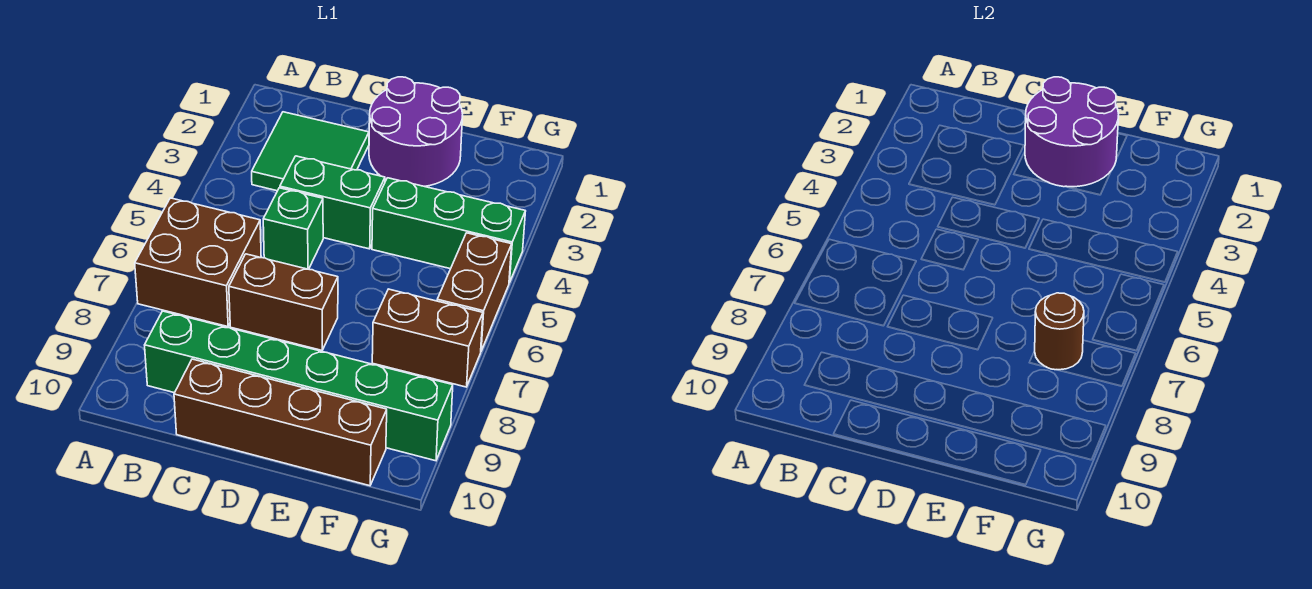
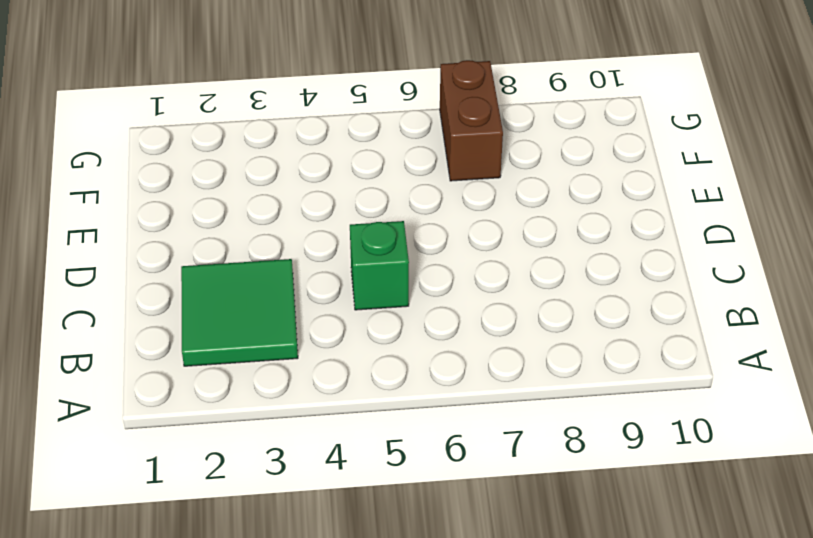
none -> brown brick A6:B7 level 1
none -> green brick B9:G9 level 1
none -> green brick C4:D4 level 1

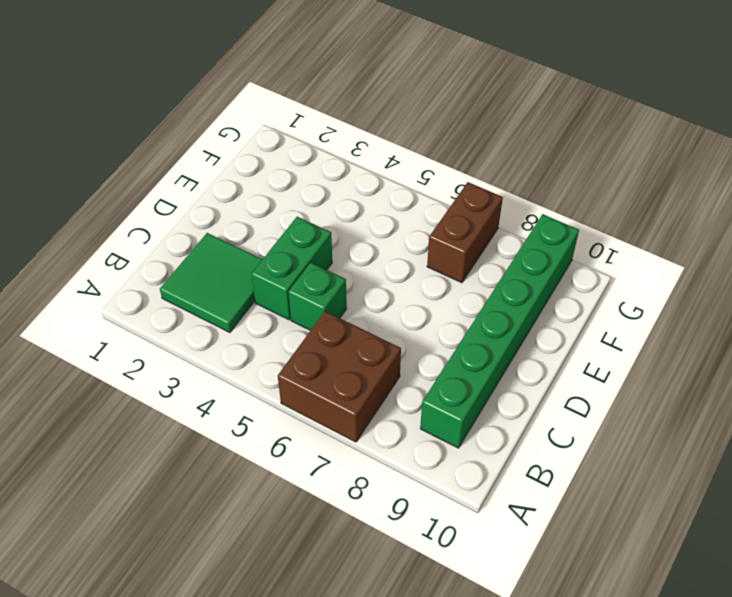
none -> brown brick C7:D7 level 1
none -> brown brick C10:F10 level 1
none -> purple round brick D1:E2 level 1

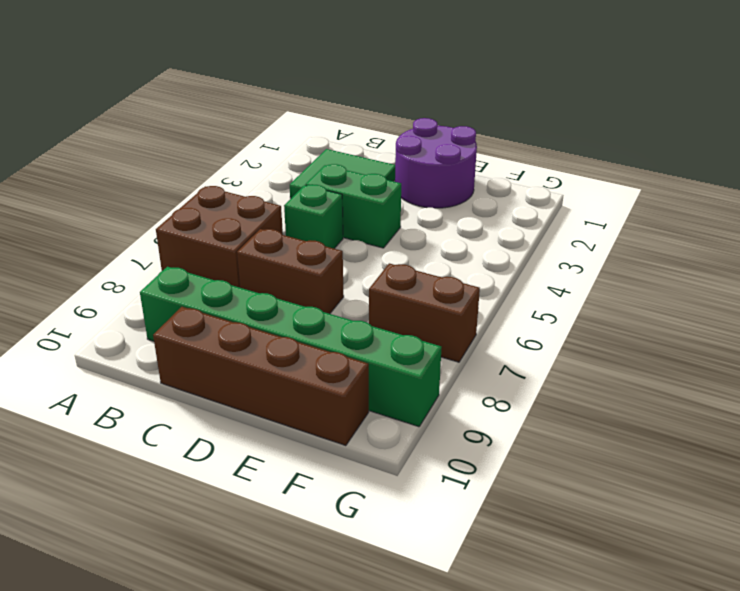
none -> green brick E4:G4 level 1
none -> brown brick G5:G6 level 1
none -> purple round brick D1:E2 level 2

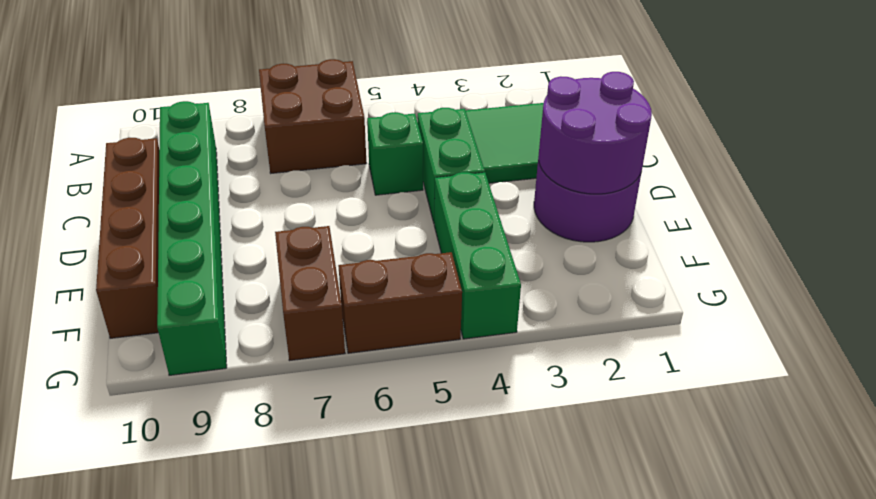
none -> brown brick C7:D7 level 1
none -> brown round brick F7 level 2

